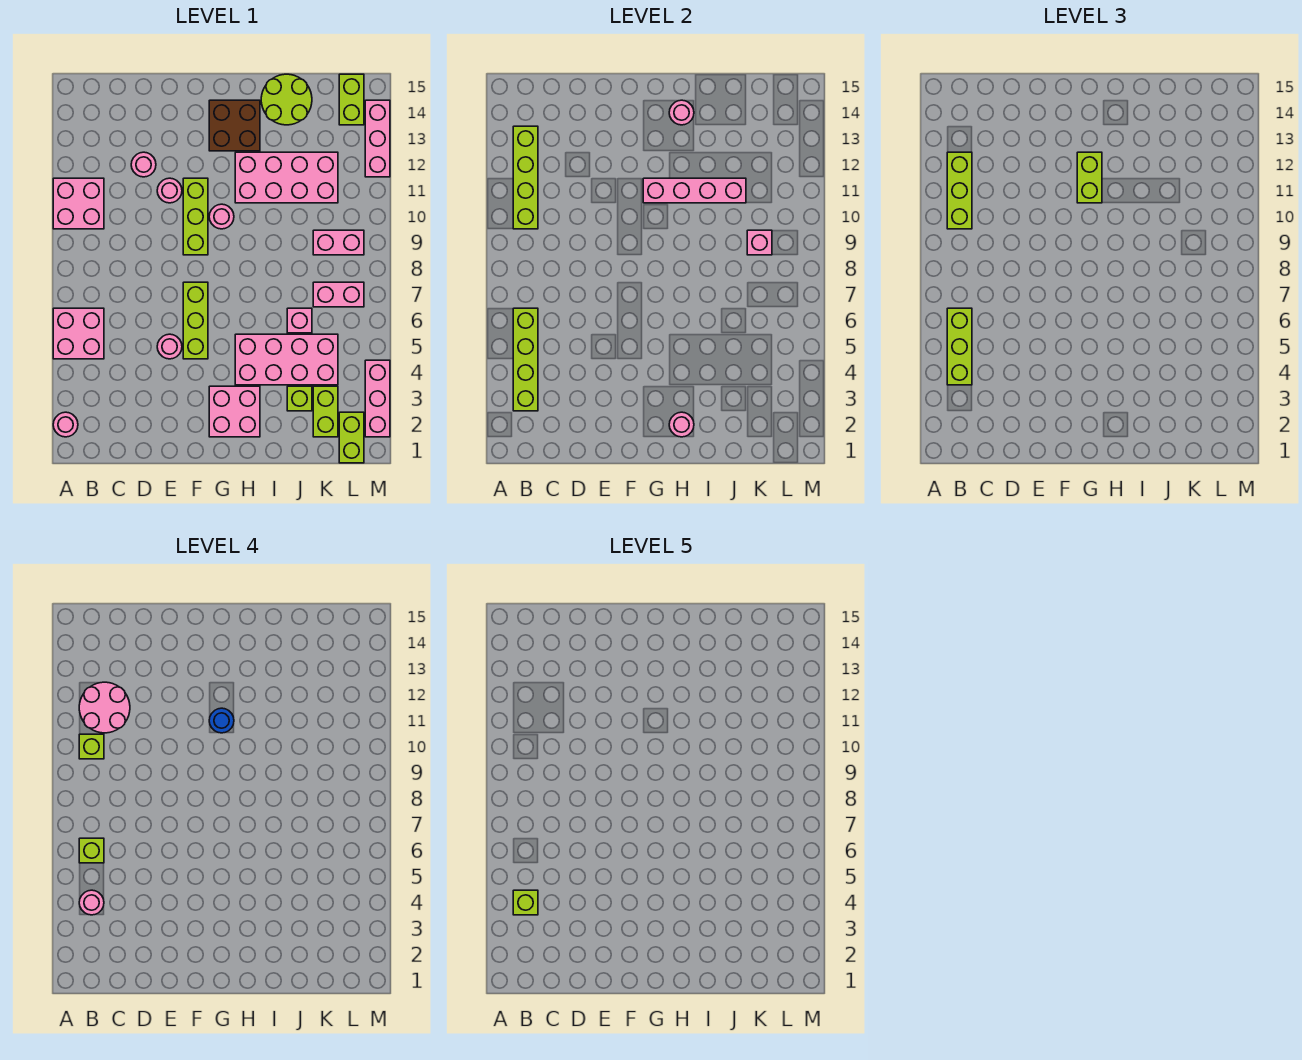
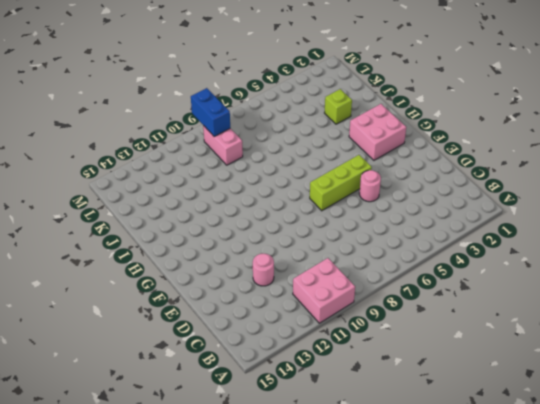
blue brick L9:M9 level 2 -> none
none -> pink round brick A2 level 1
none -> pink brick A5:B6 level 1
none -> pink round brick E11 level 1
none -> lime brick F9:F11 level 1

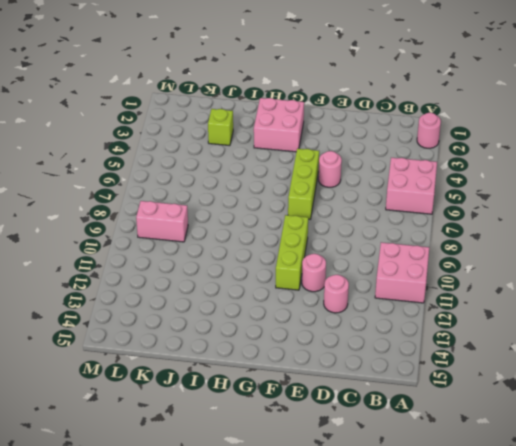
none -> pink round brick G10 level 1
none -> brown brick G13:H14 level 1
none -> pink brick H4:K5 level 1
none -> pink brick H11:K12 level 1

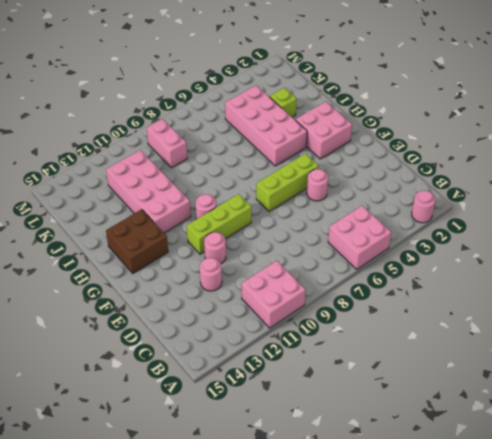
none -> lime round brick I14:J15 level 1
none -> pink brick J6 level 1
none -> lime brick K2:K3 level 1
none -> pink brick K7:L7 level 1

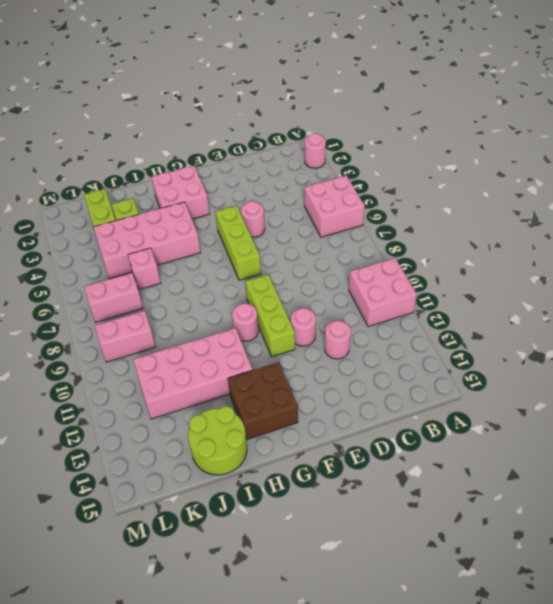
none -> lime brick L1:L2 level 1
none -> lime brick L14:L15 level 1
none -> pink brick M2:M4 level 1
none -> pink brick M12:M14 level 1

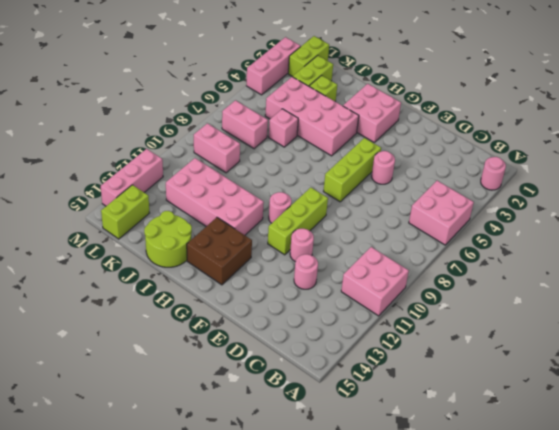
none -> lime brick B3:B6 level 2
none -> lime brick B10:B13 level 2
none -> pink brick G11:J11 level 2
none -> pink round brick H2 level 2

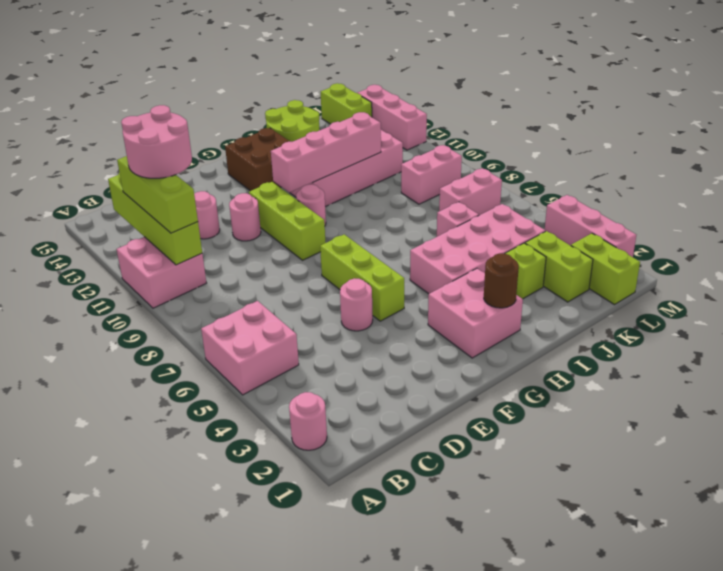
brown round brick H2 level 2 -> pink round brick H2 level 2
none -> lime brick B3:B6 level 2
none -> pink round brick H14 level 2
none -> pink brick K9 level 2
none -> lime brick B4:B6 level 3

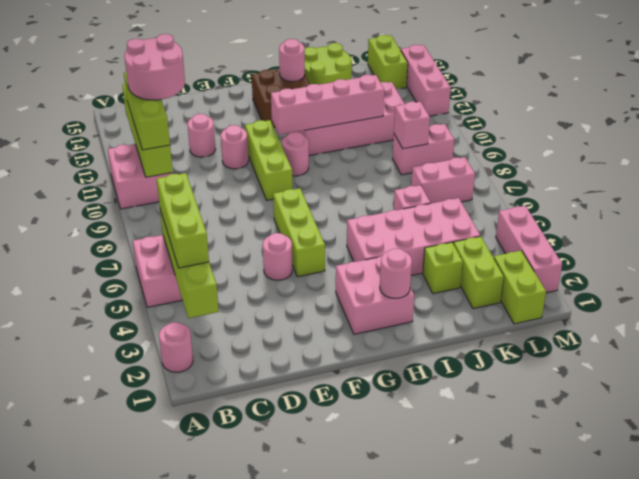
none -> lime brick G11:G12 level 3
none -> pink round brick B4 level 4
none -> lime brick B6 level 4
none -> lime brick B10 level 4

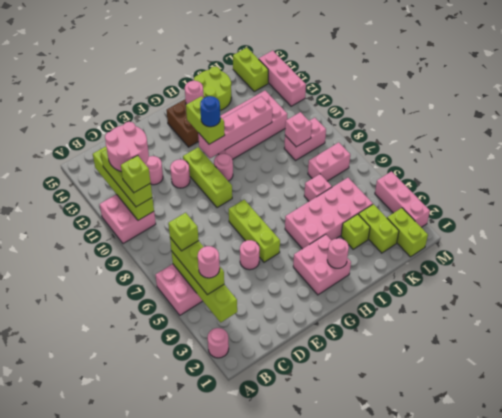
none -> lime brick B4 level 5

